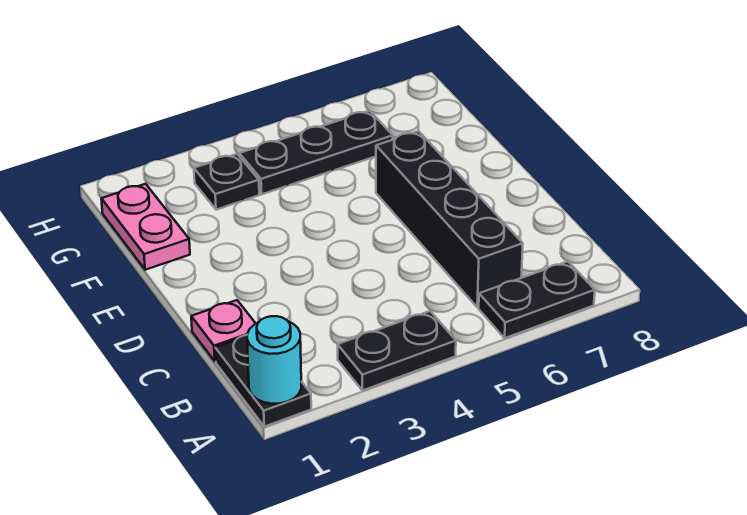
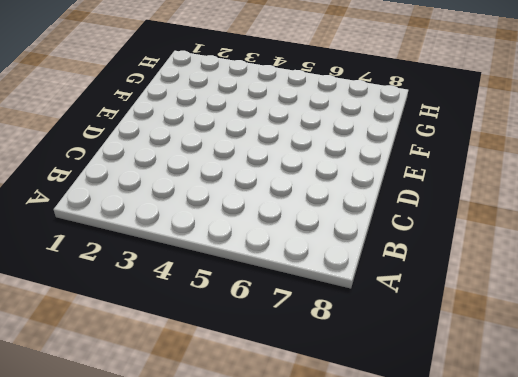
none -> black plate A1:B1 level 1
none -> black plate A3:A4 level 1

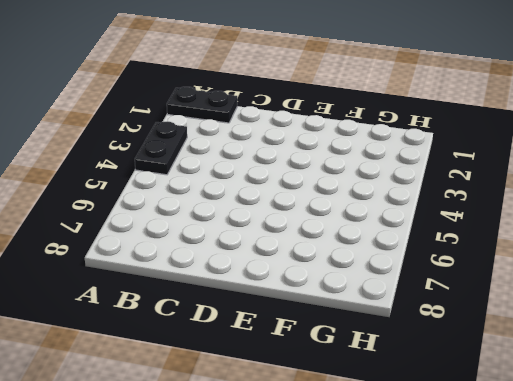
none -> black plate A6:A7 level 1
none -> black brick B6:E6 level 1

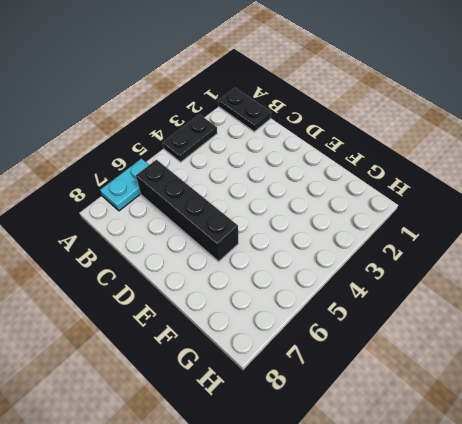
cyan plate A6:A7 level 1 -> black plate A6:A7 level 1
none -> pink plate C1 level 1
none -> pink plate F1:G1 level 1

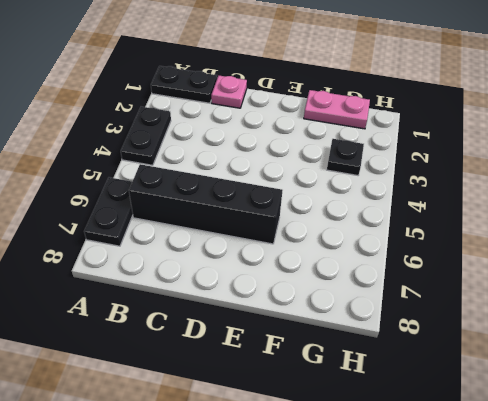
none -> black plate G4:G6 level 1
none -> cyan round brick A1 level 2

